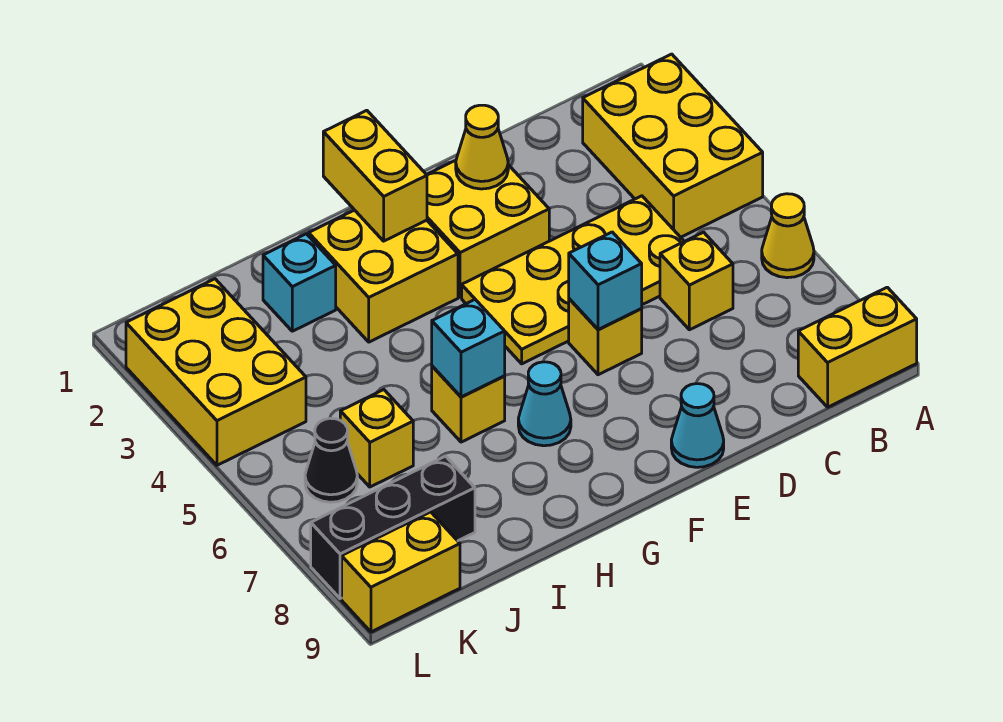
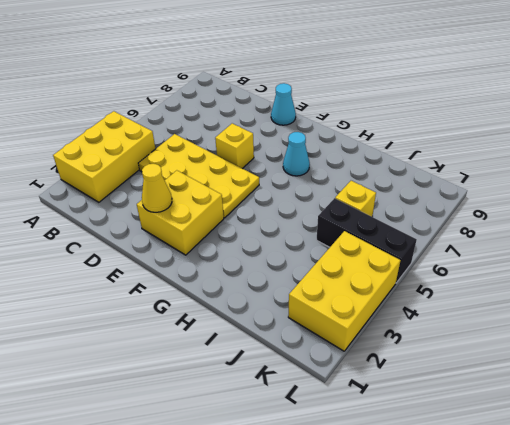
black brick J5:L5 level 1 -> black brick J8:L8 level 1
none -> yellow cone A6 level 1
none -> yellow brick A9:B9 level 1
none -> yellow brick C6 level 1

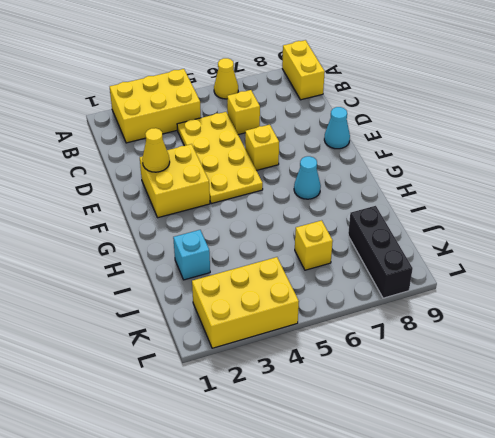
none -> yellow brick G2:H3 level 1
none -> yellow brick H6 level 1
none -> black cone K6 level 1

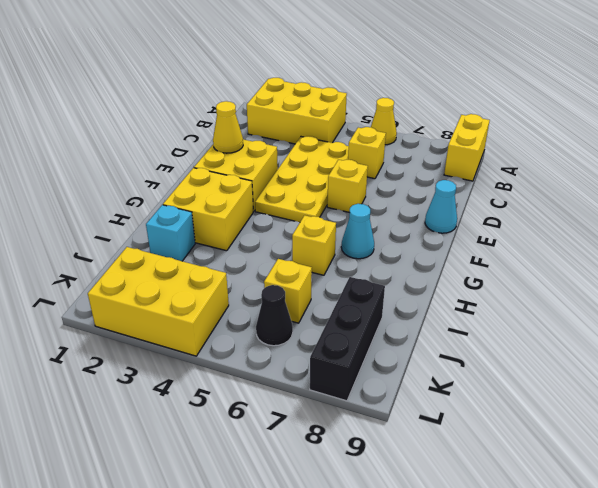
none -> yellow brick K9:L9 level 1
none -> cyan brick E6 level 2
none -> yellow brick G1:G2 level 2

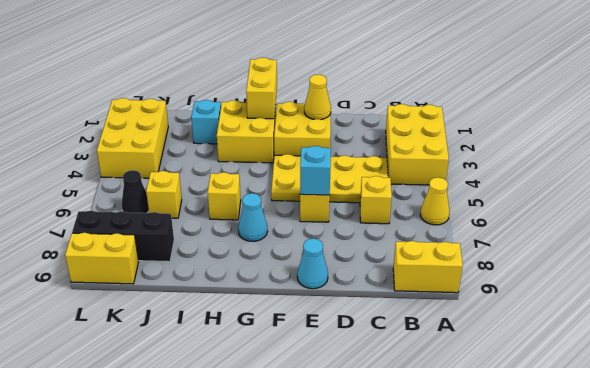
none -> cyan brick H6 level 2

